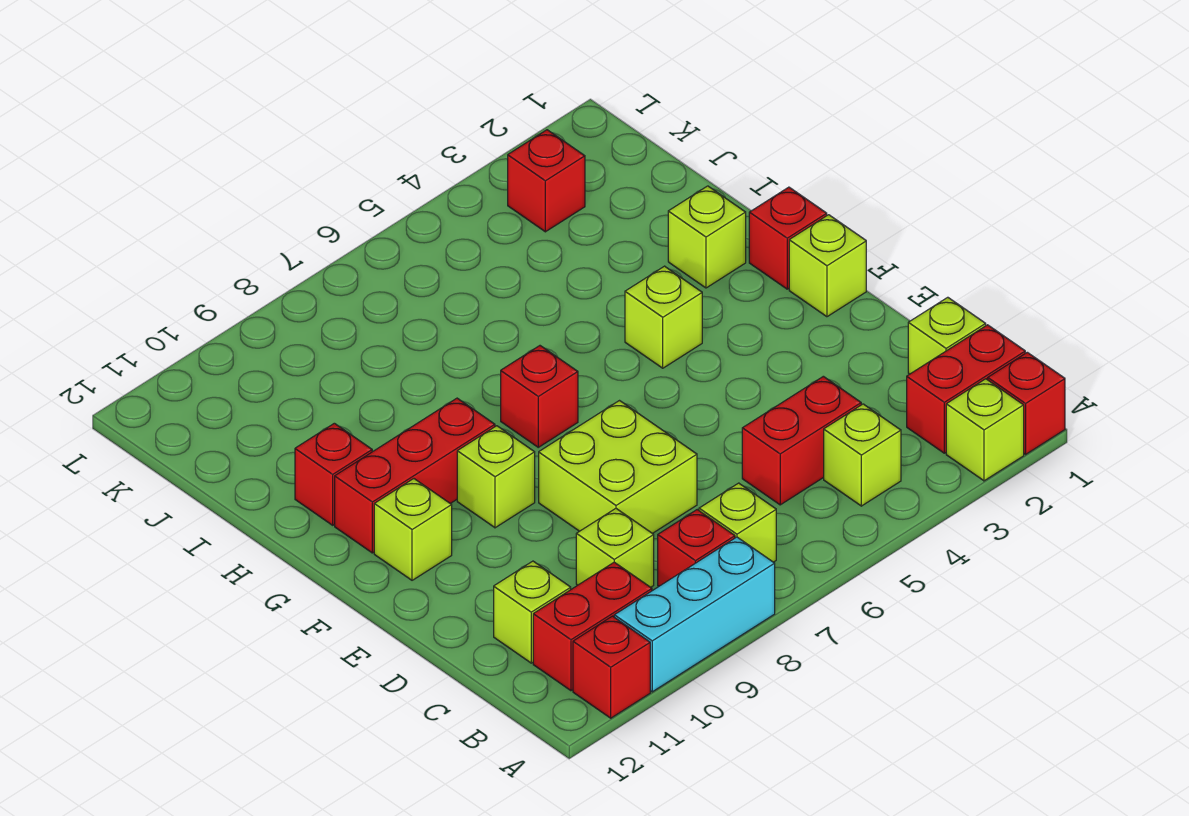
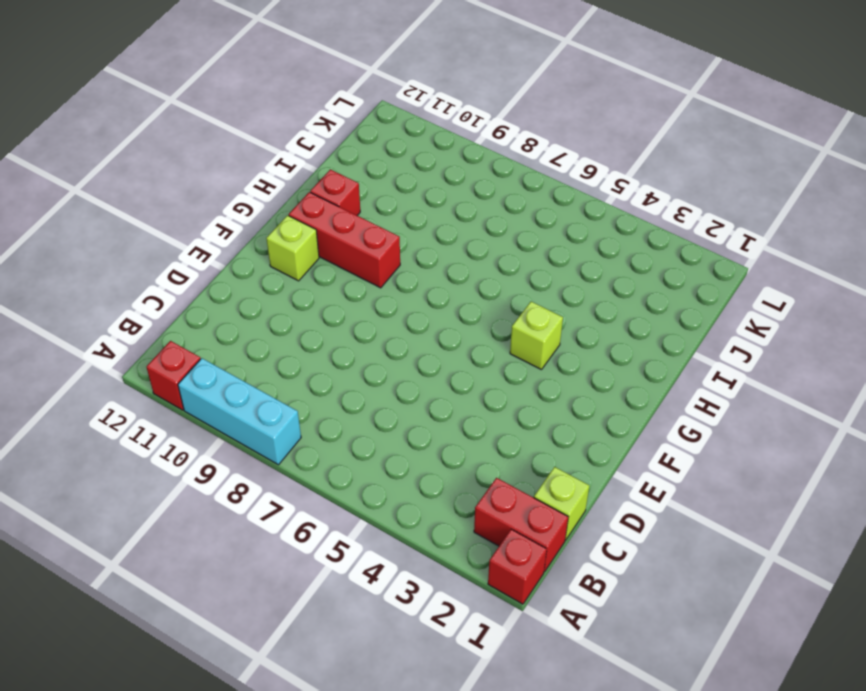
none -> lime brick A2 level 1
none -> lime brick B4 level 1
none -> lime brick B7 level 1

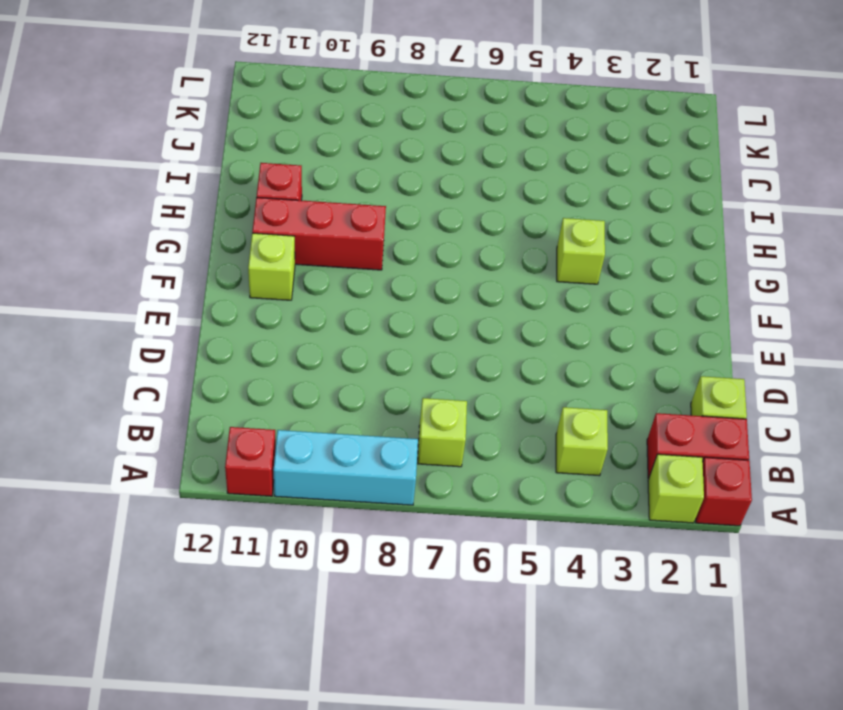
none -> red brick B8 level 1
none -> red brick B10:B11 level 1
none -> red brick C4:C5 level 1

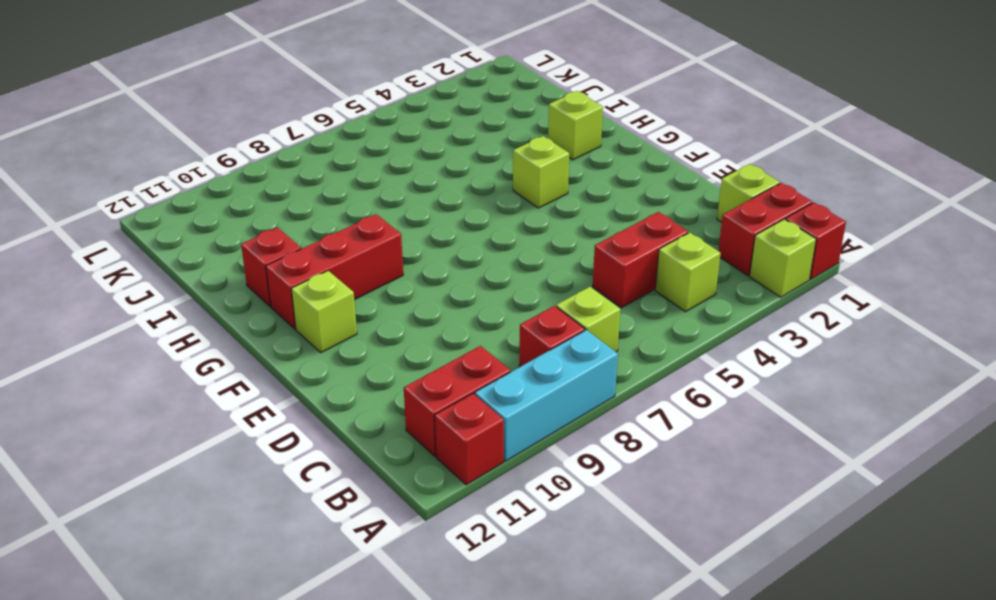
none -> lime brick C9 level 1
none -> lime brick C11 level 1
none -> lime brick D7:E8 level 1

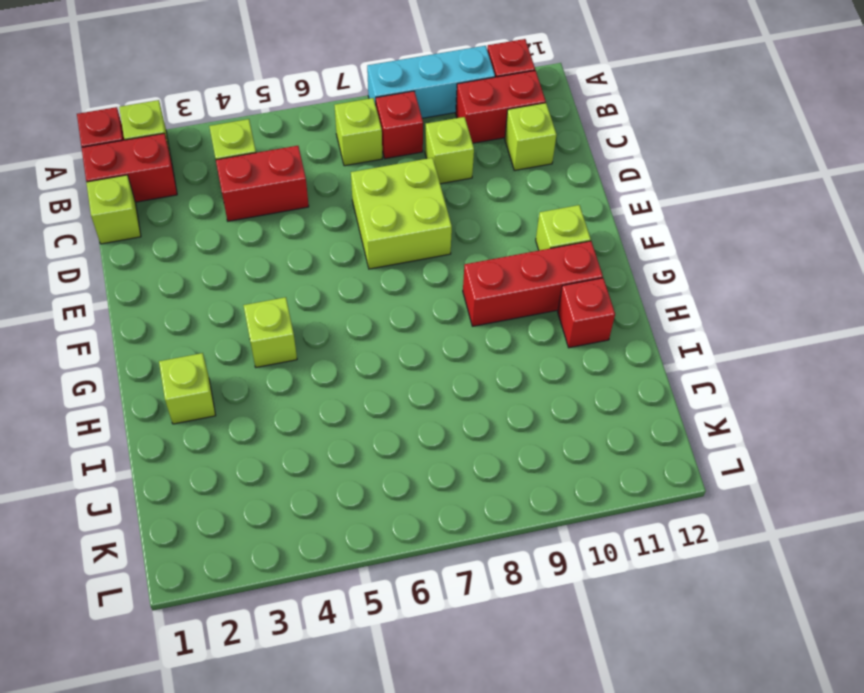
none -> lime brick F1 level 1
none -> lime brick F9 level 1
none -> red brick G1 level 1

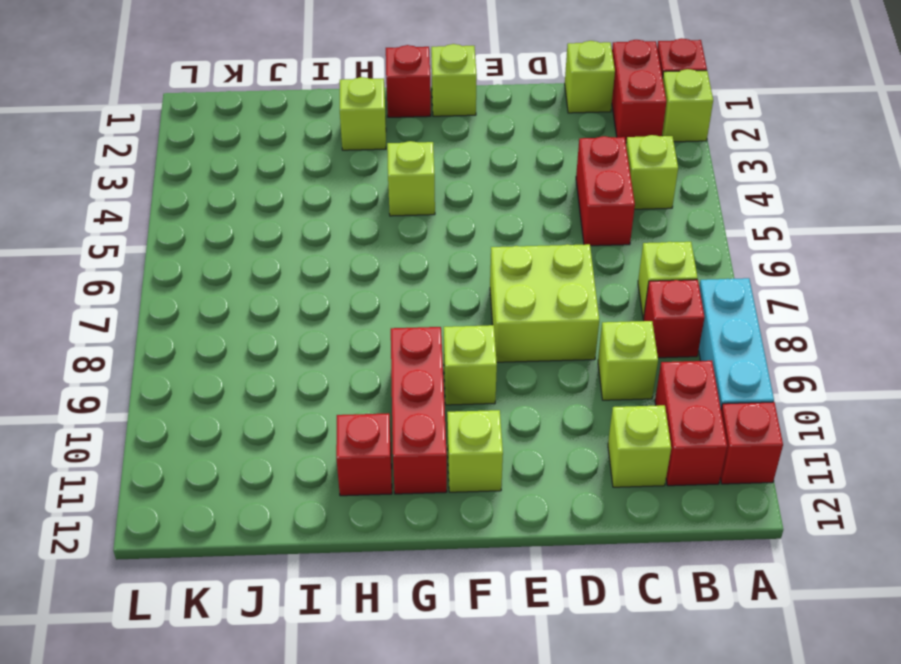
none -> red brick G7 level 1
none -> red brick K3 level 1

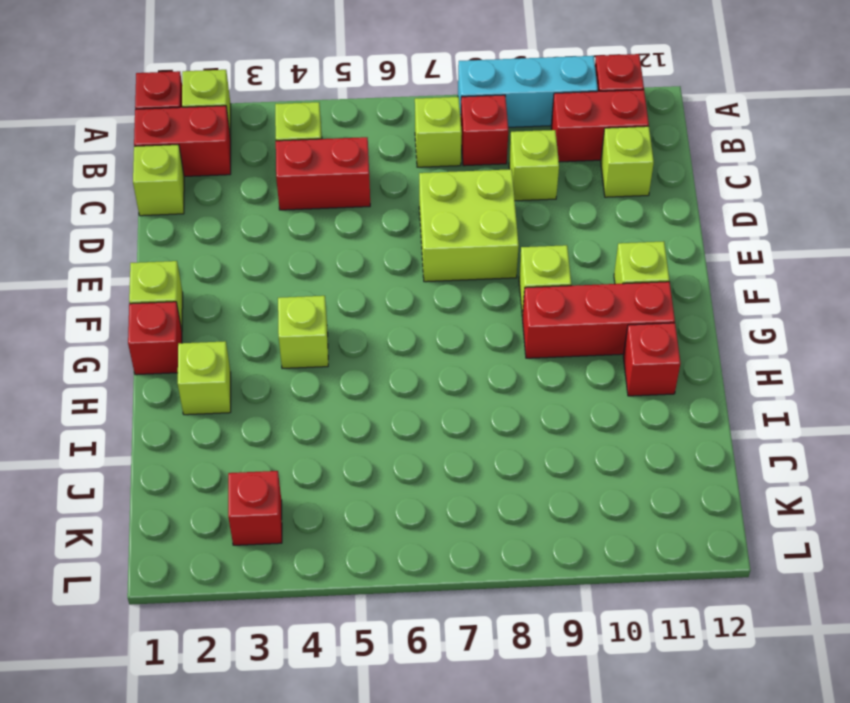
none -> red brick G7 level 1

